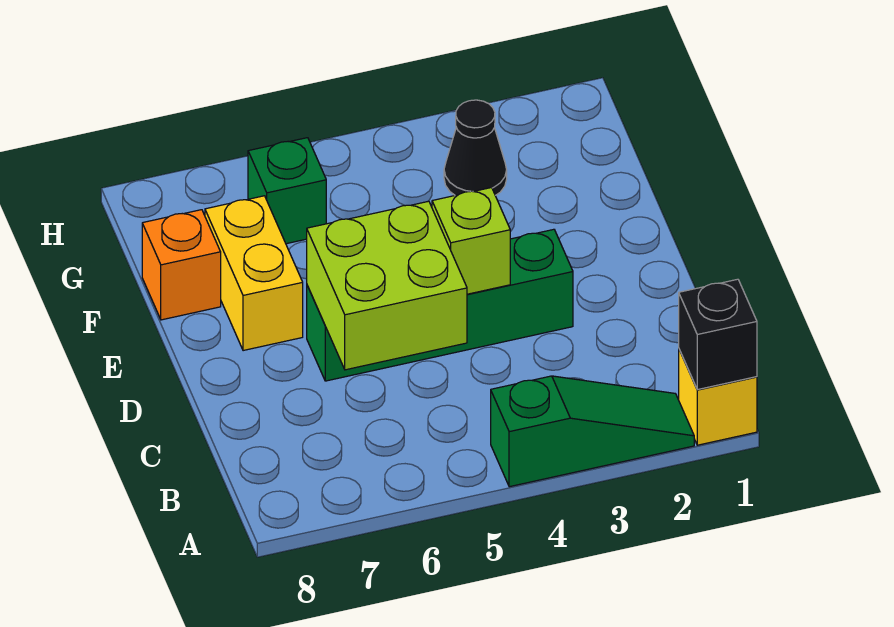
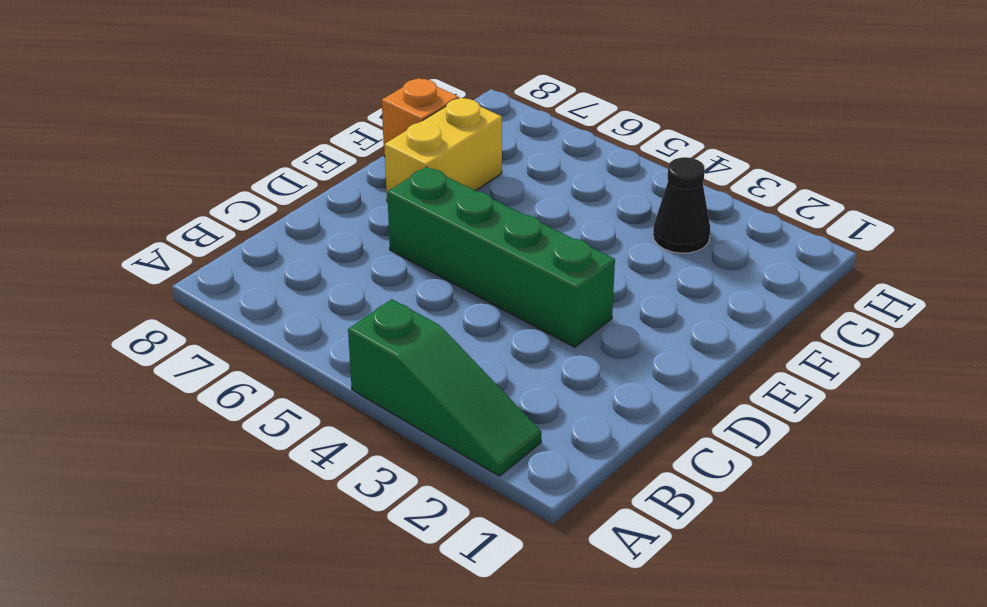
none -> yellow brick A1 level 1
none -> green brick G6 level 1

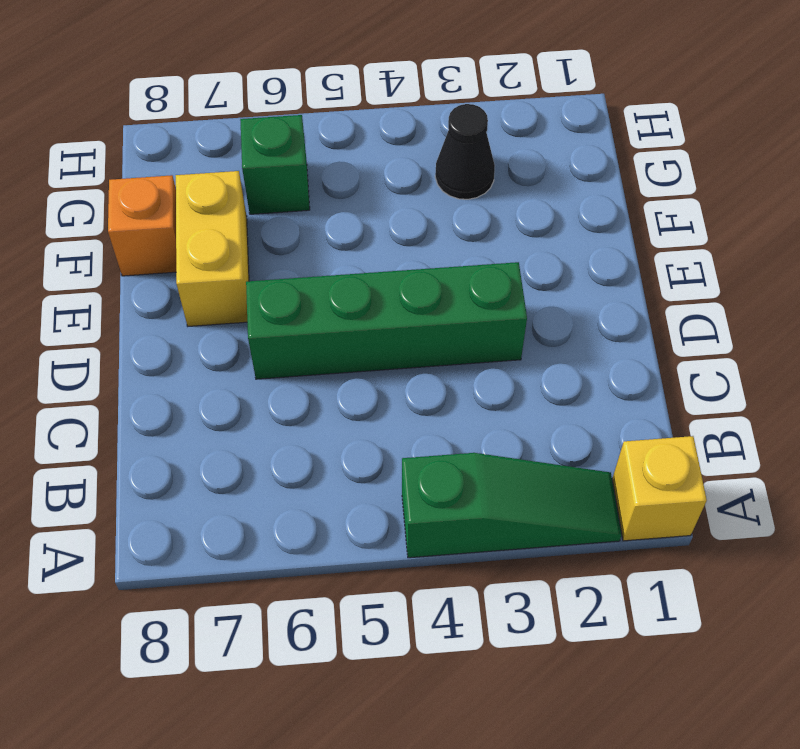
none -> black brick A1 level 2
none -> lime brick C5:D6 level 2

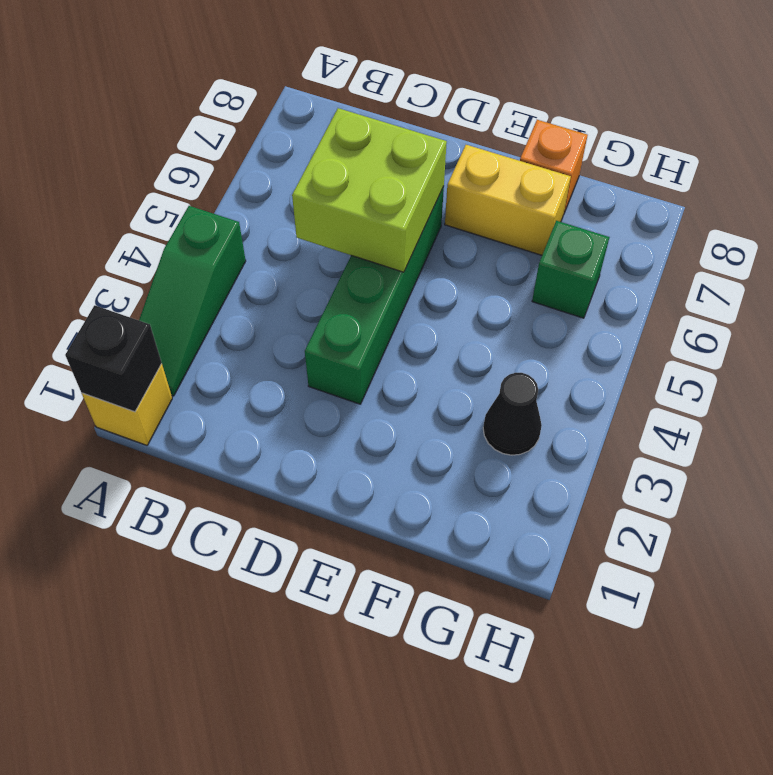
none -> lime brick D4 level 2

